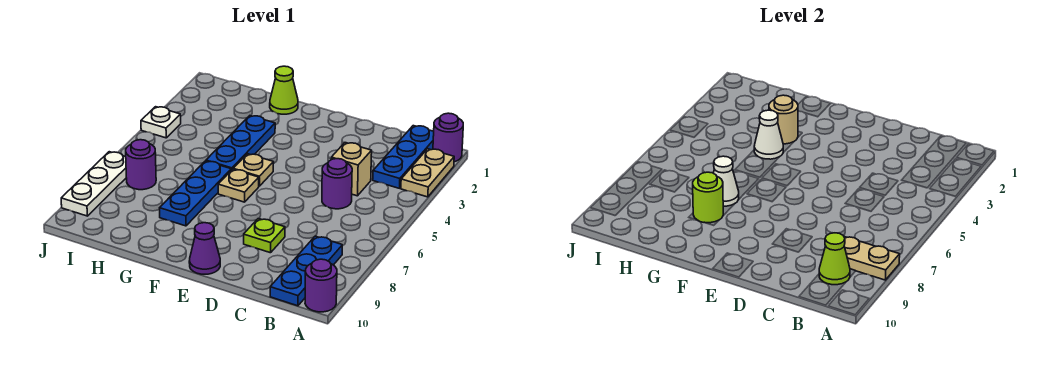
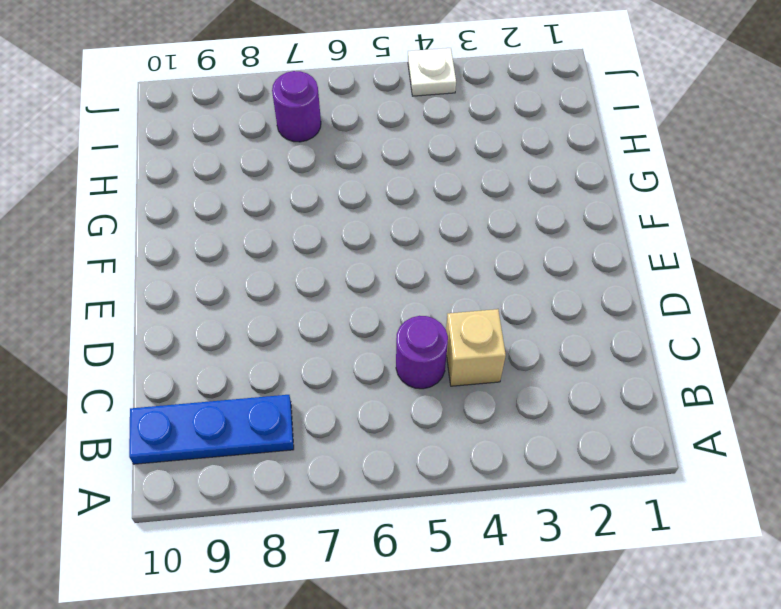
none -> purple round brick A1 level 1
none -> tan plate A2:A3 level 1
none -> purple round brick A10 level 1

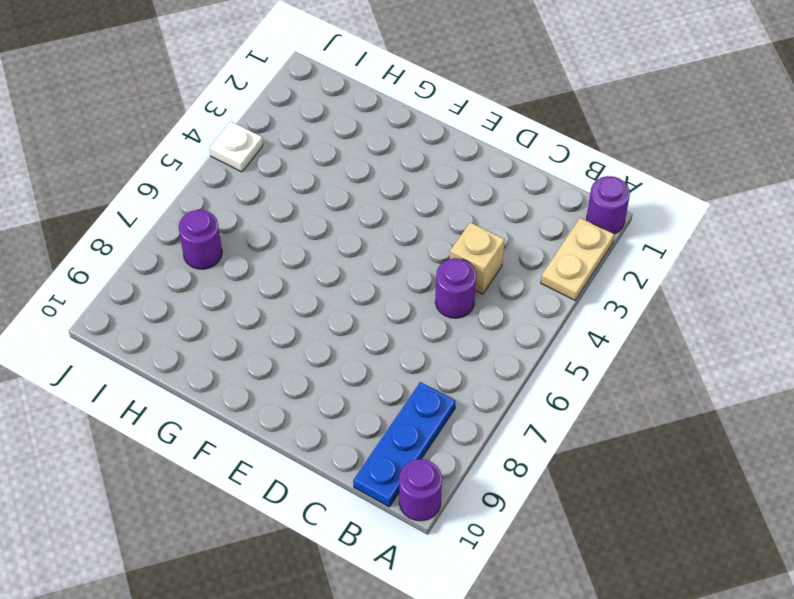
none -> blue plate B1:B3 level 1
none -> lime plate D8 level 1
none -> purple cone E10 level 1

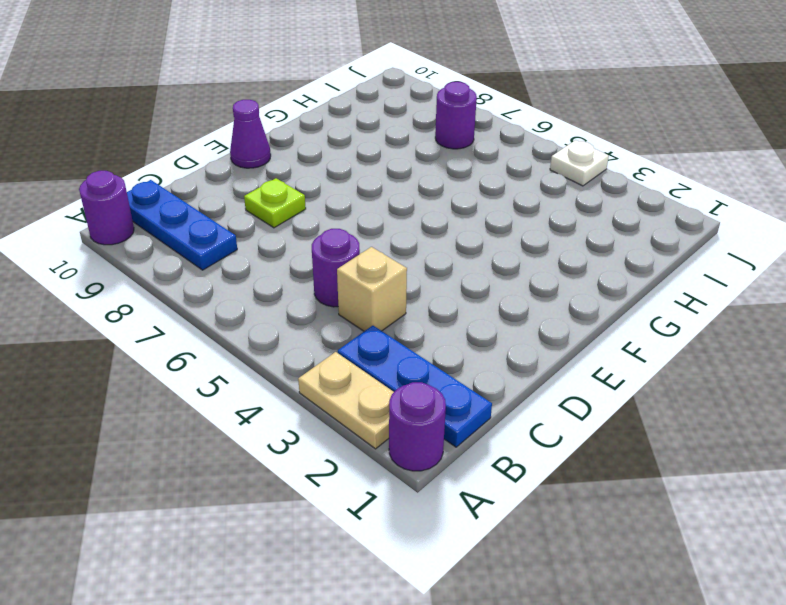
none -> tan plate F5 level 1
none -> tan plate F6 level 1
none -> lime cone G1 level 1

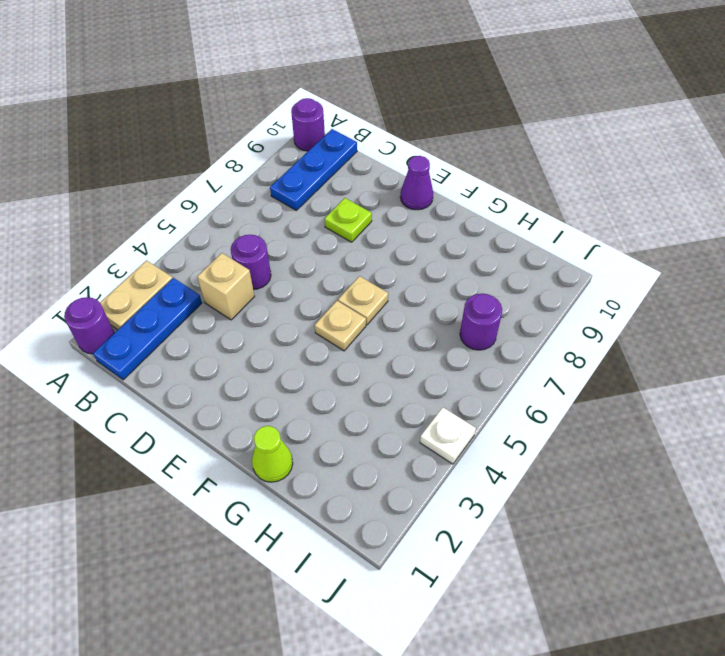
none -> blue plate G3:G5 level 1
none -> blue plate G6:G8 level 1
none -> white plate J7:J9 level 1

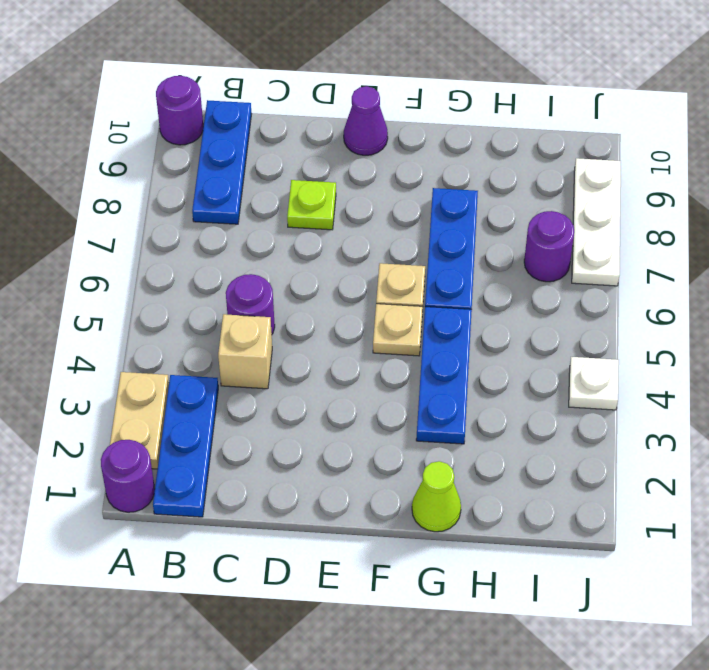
none -> tan plate A8:B8 level 2
none -> lime cone B9 level 2
none -> tan round brick G3 level 2

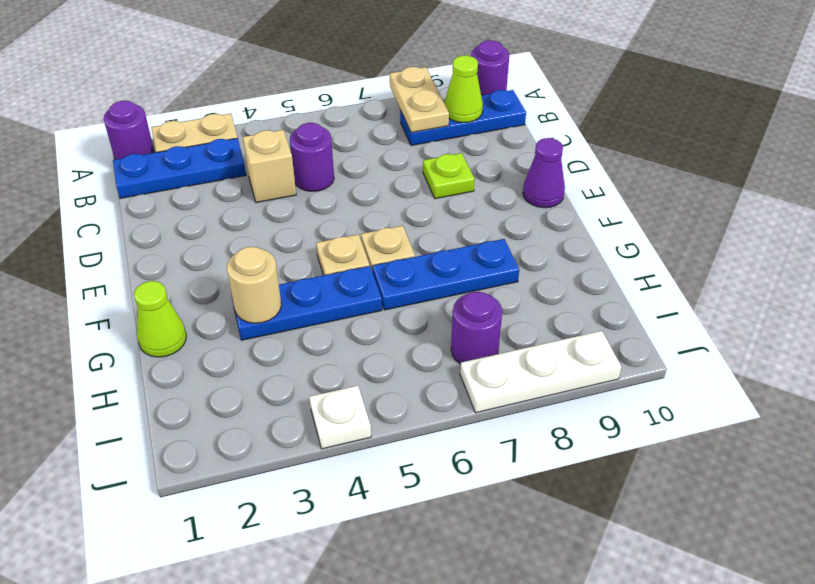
none -> white cone G4 level 2
none -> white cone G7 level 2
none -> lime round brick G8 level 2

